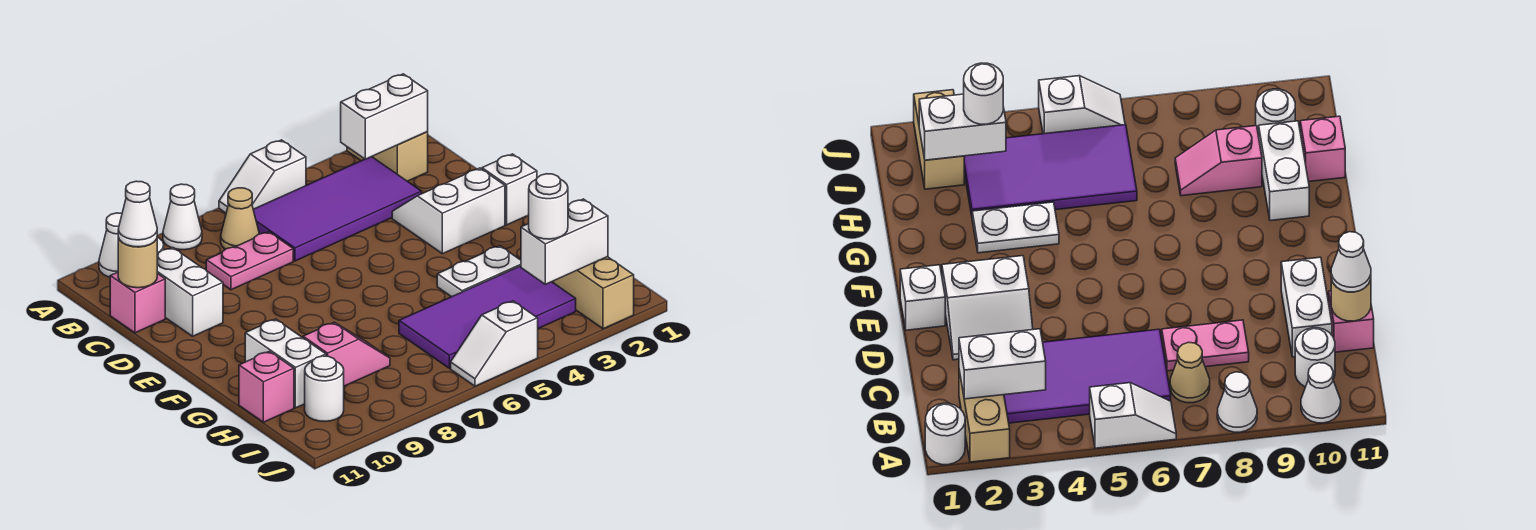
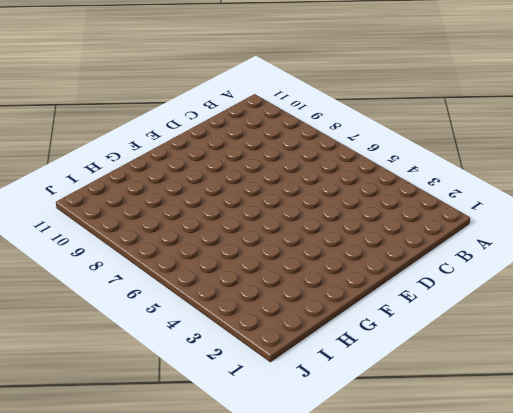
none -> white round brick A1 level 1
none -> tan brick A2:B2 level 1
none -> white slope A5:A6 level 1 top 5

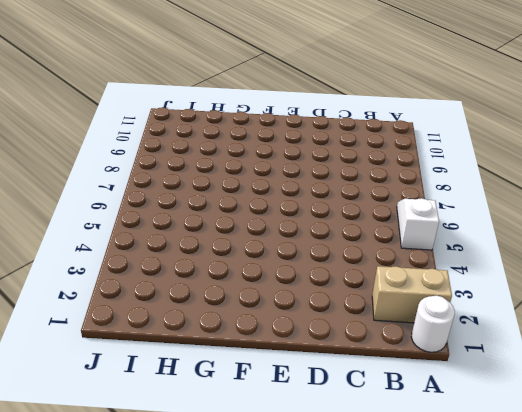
none -> white cone A8 level 1
none -> white cone A10 level 1
none -> purple tile B3:C6 level 1

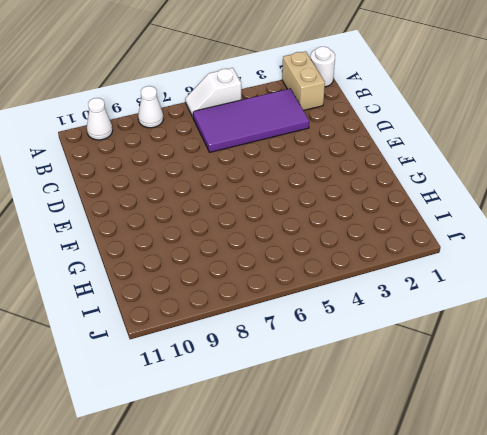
none -> tan cone B7 level 1
none -> white round brick B10 level 1
none -> pink plate C7:C8 level 1

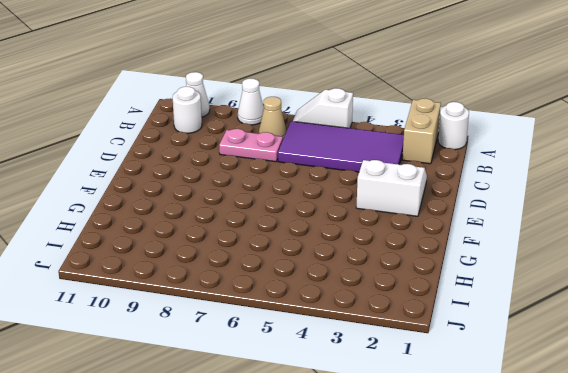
none -> white brick C10:D10 level 1
none -> pink brick C11 level 1
none -> white brick E1 level 1

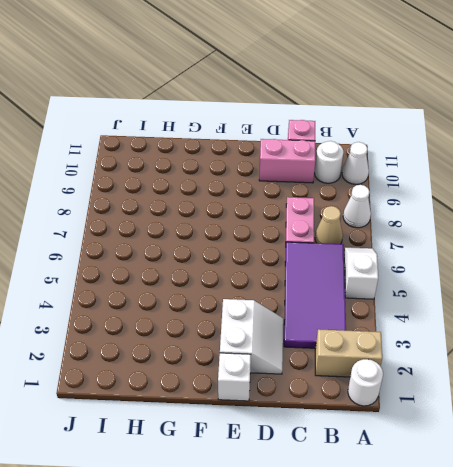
pink brick C10:D10 level 1 -> white brick C10:D10 level 1
none -> white plate G3:G4 level 1
none -> white brick G10:H10 level 1
none -> purple tile H3:I6 level 1

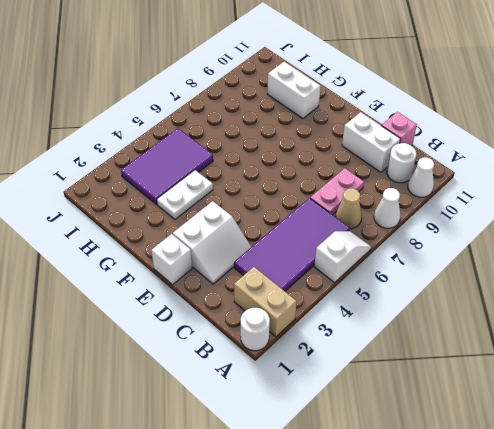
purple tile H3:I5 level 1 -> purple tile H3:I6 level 1
none -> pink slope H8:H9 level 1 top 9
none -> pink brick H11 level 1
none -> tan brick I2:J2 level 1

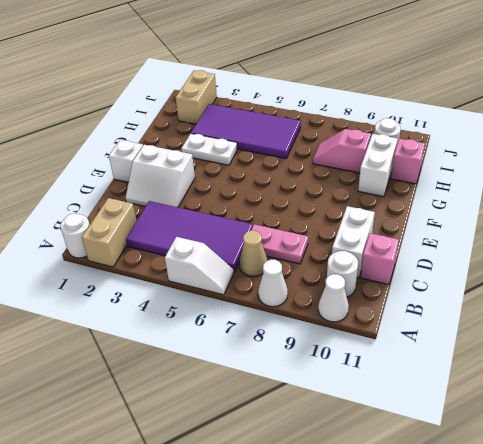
none -> white slope J5:J6 level 1 top 5
none -> white brick B2:B3 level 2
none -> tan round brick C11 level 2

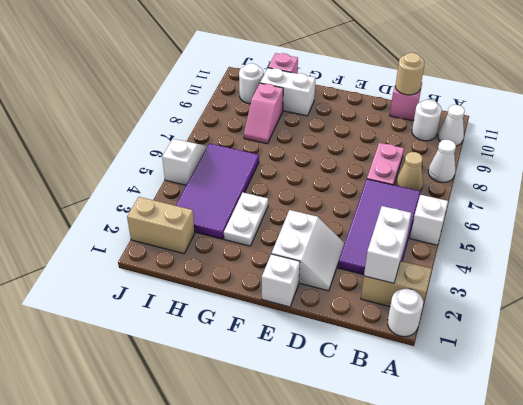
none -> white brick C10:D10 level 1
none -> white brick I2:I3 level 2
none -> white cone C11 level 3

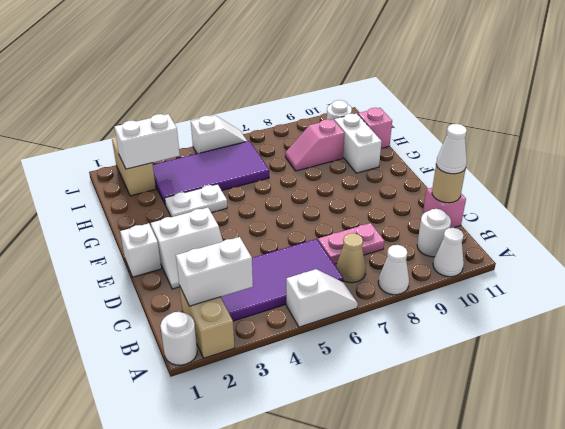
none -> white brick C10:D10 level 1
none -> white round brick I3 level 3

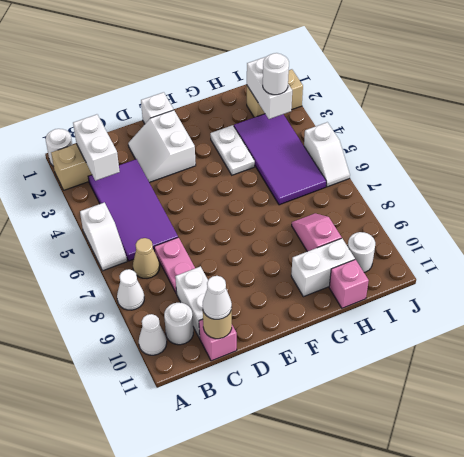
white brick C9:C10 level 1 -> white brick C10:D10 level 1

